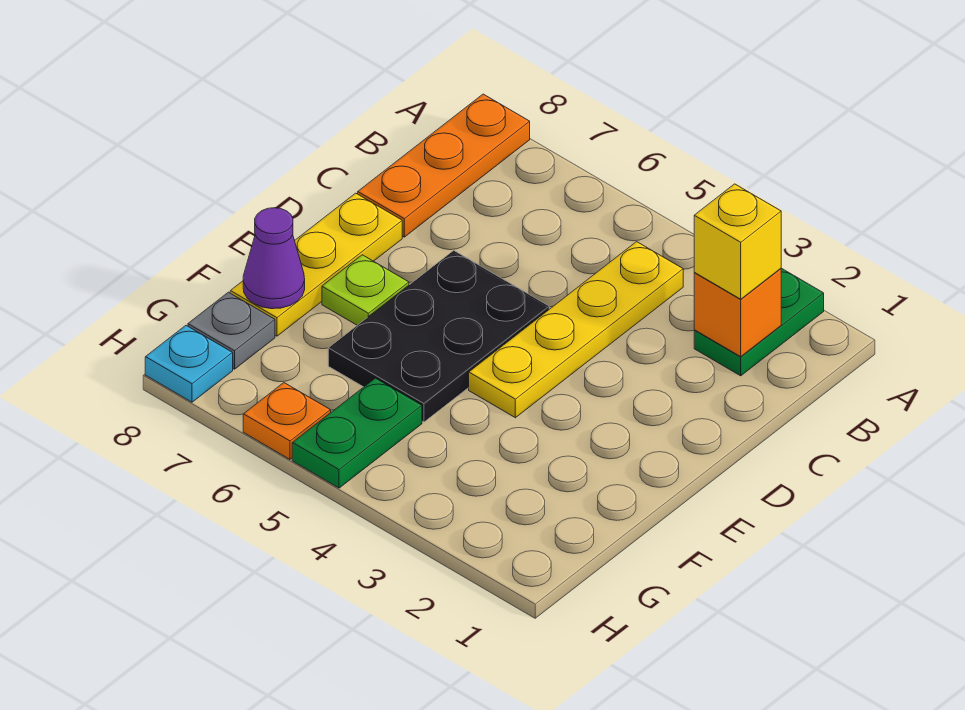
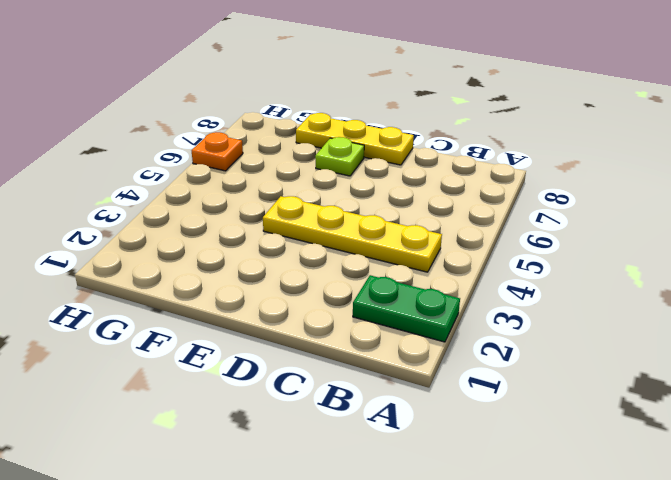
none -> orange plate A8:C8 level 1
none -> black plate D5:F6 level 1
none -> green plate G5:H5 level 1

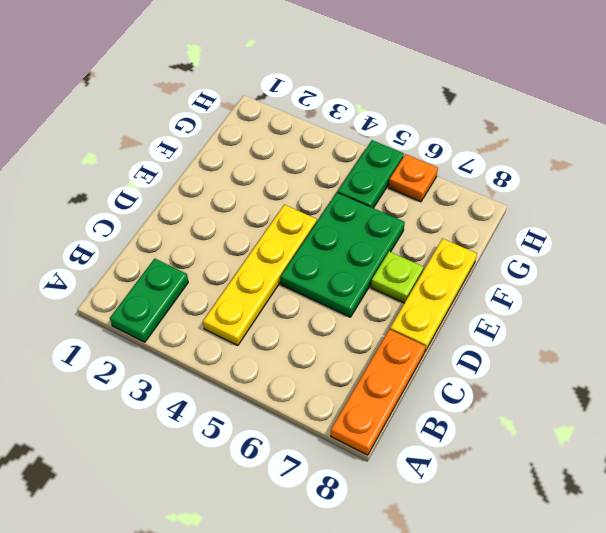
green plate D5:F6 level 1 -> black plate D5:F6 level 1
none -> grey plate G8 level 1
none -> cyan plate H8 level 1
none -> orange brick B2 level 2

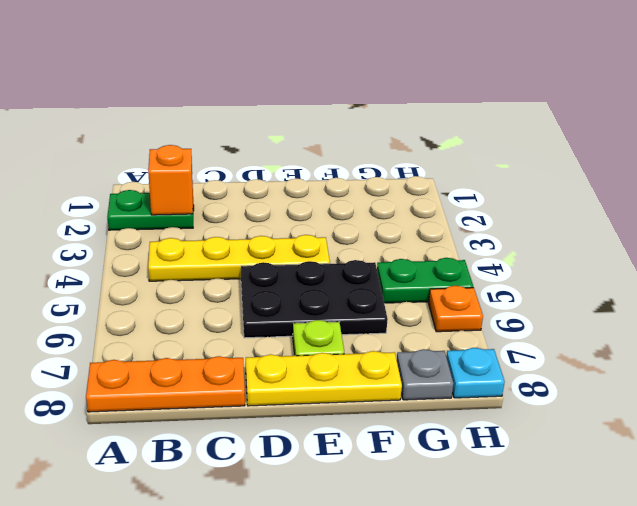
none -> purple cone F8 level 2
none -> yellow brick B2 level 3

